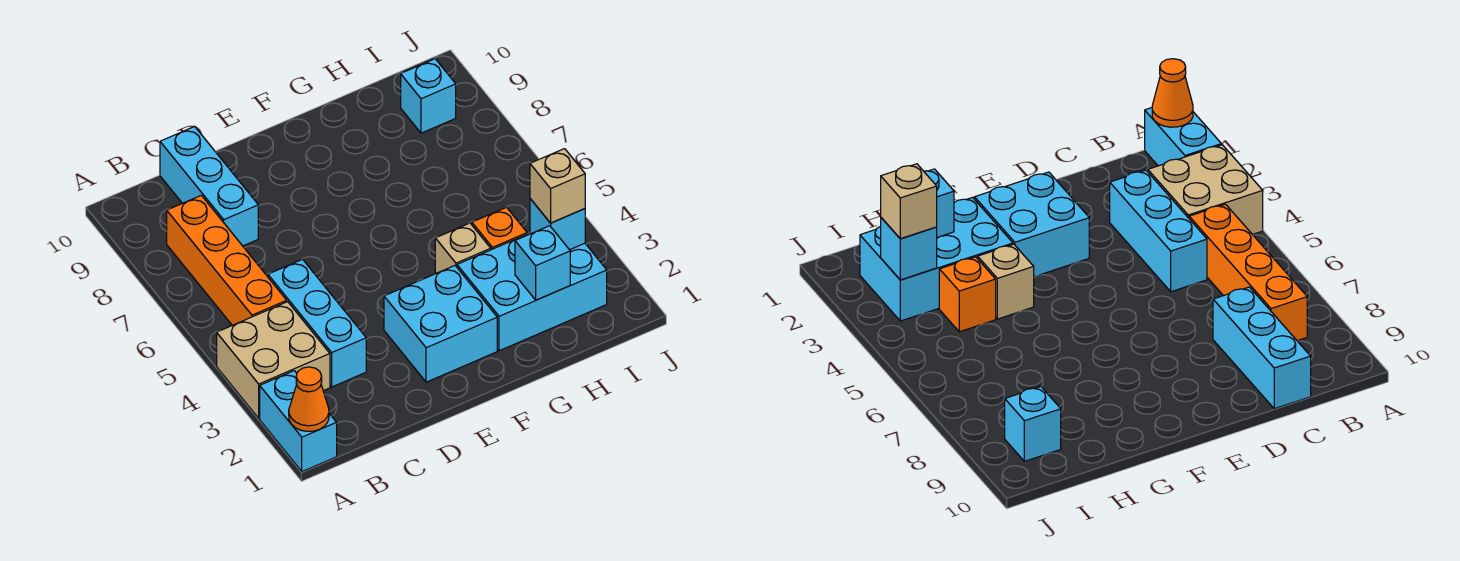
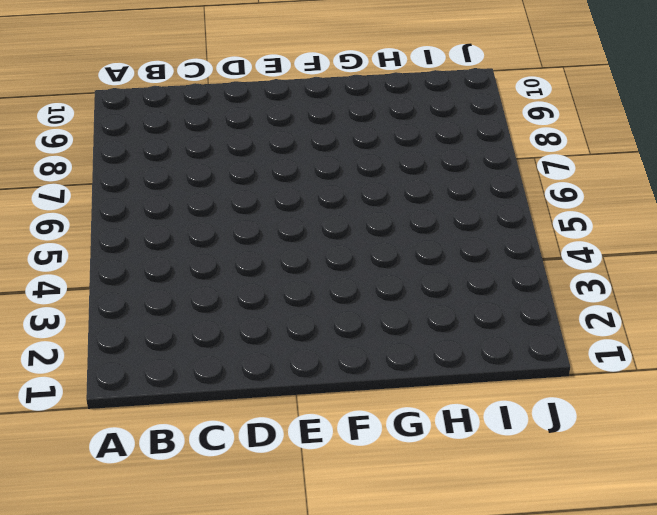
none -> cyan brick A1:A2 level 1
none -> tan brick A3:B4 level 1
none -> orange brick B5:B8 level 1

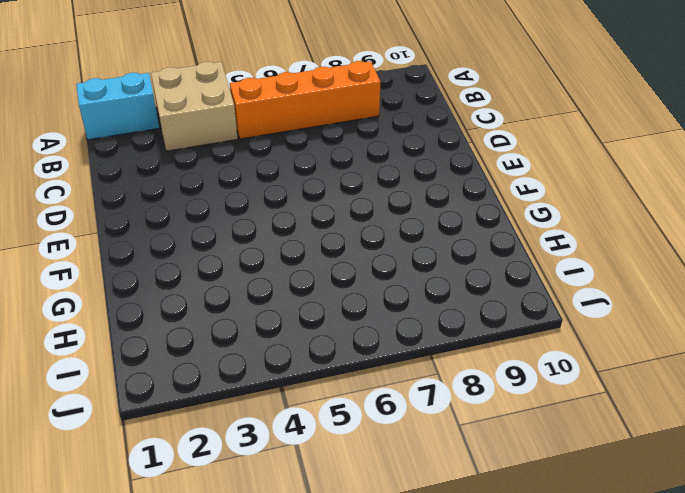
none -> cyan brick C3:C5 level 1
none -> cyan brick C8:C10 level 1
none -> cyan brick E2:F3 level 1

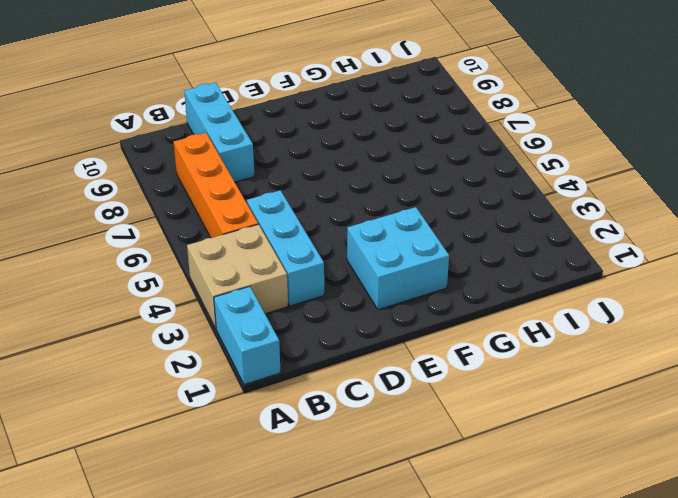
none -> cyan brick G2:I3 level 1
none -> tan brick G4 level 1
none -> orange brick H4 level 1

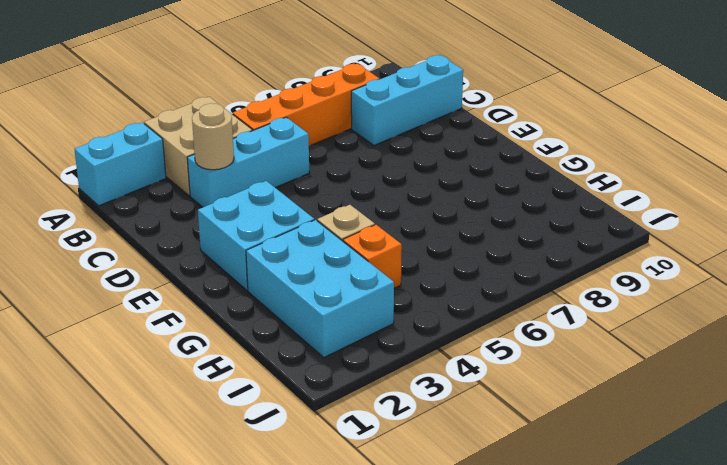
tan round brick C3 level 2 -> none
none -> cyan brick I9 level 1
none -> orange cone A1 level 2
none -> cyan brick H2 level 2

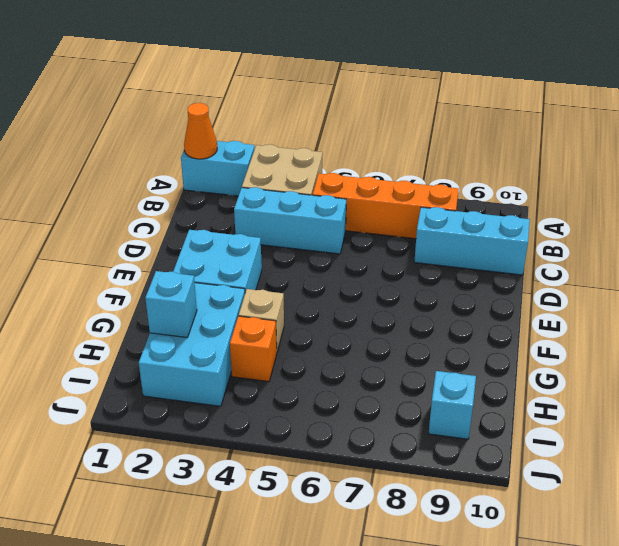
none -> cyan brick I3 level 2
none -> tan brick I3 level 3

